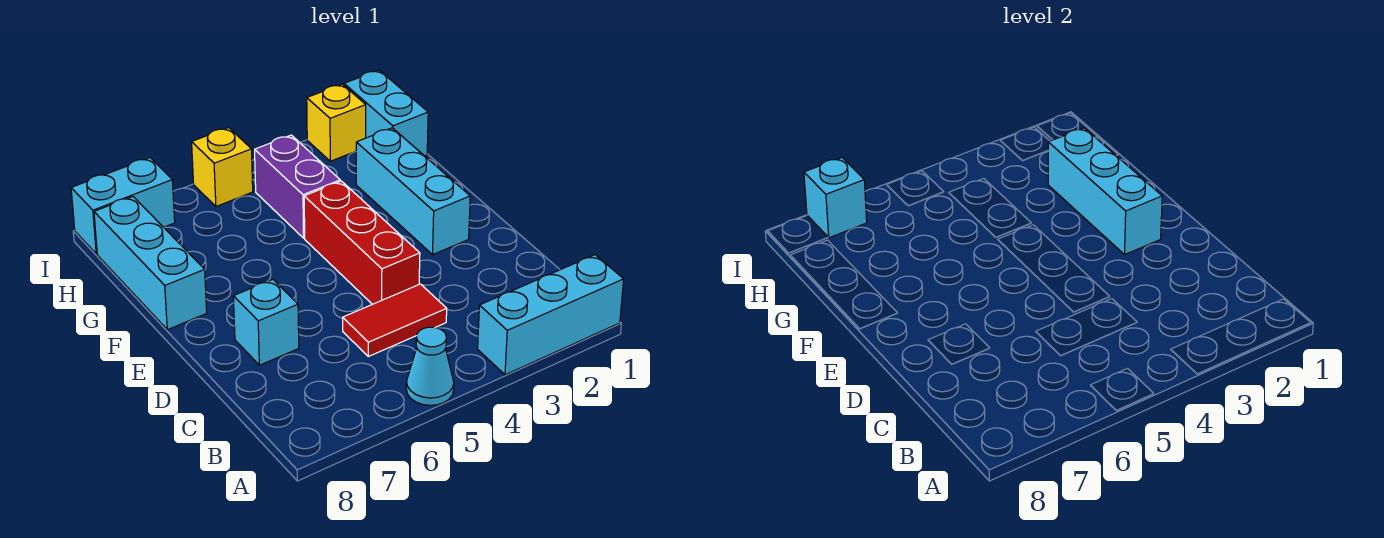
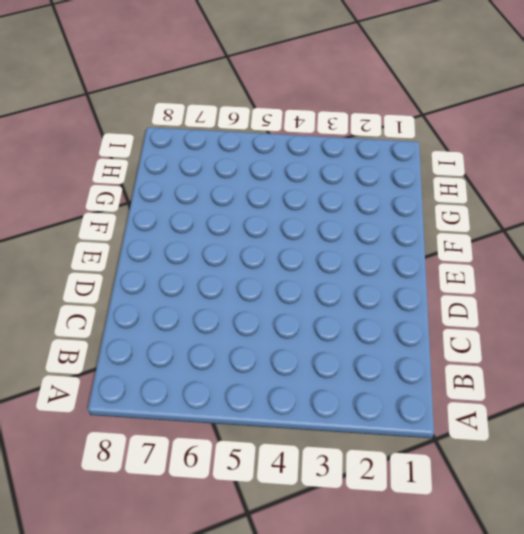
none -> cyan brick A1:A3 level 1
none -> cyan cone A5 level 1
none -> red tile C4:C5 level 1

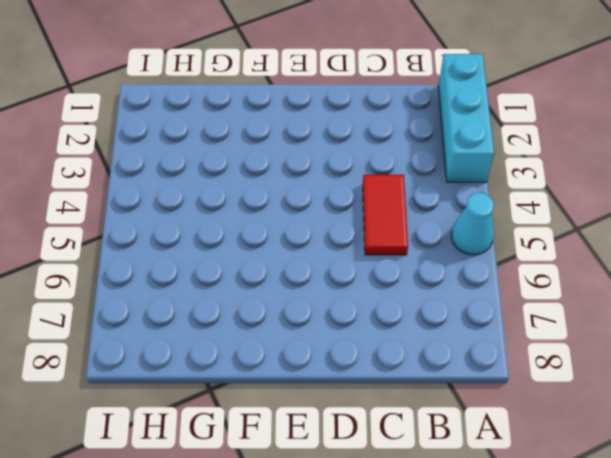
none -> red brick D4:F4 level 1
none -> cyan brick D7 level 1
none -> cyan brick E2:G2 level 1

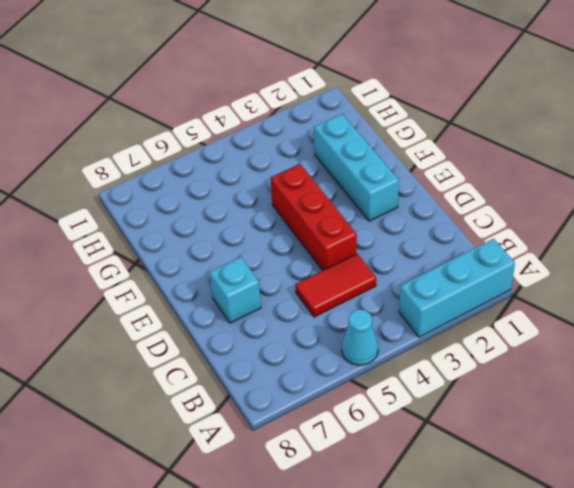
none -> cyan brick F8:H8 level 1
none -> purple brick G4:H4 level 1
none -> cyan brick H1:I1 level 1

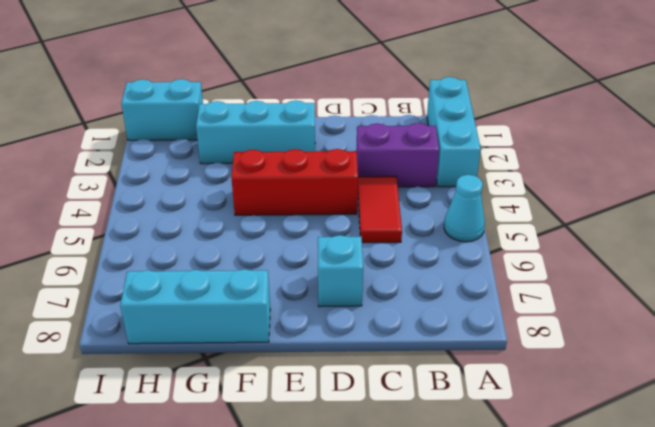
purple brick B3:C3 level 1 -> purple brick G4:H4 level 1
none -> yellow brick I2 level 1
none -> yellow brick I5 level 1
none -> cyan brick I7:I8 level 1

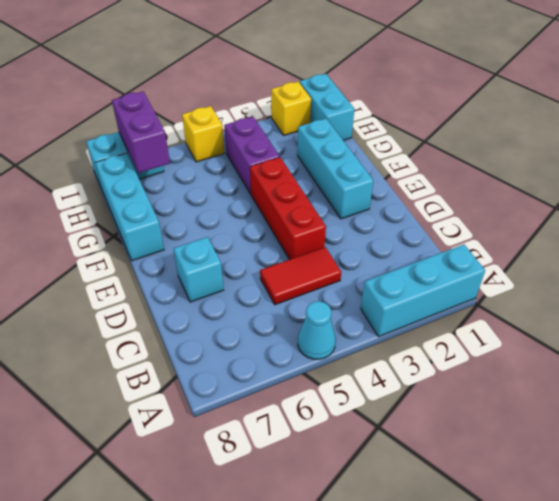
purple brick H7:I7 level 2 -> cyan brick I7 level 2
none -> cyan brick E2:G2 level 2

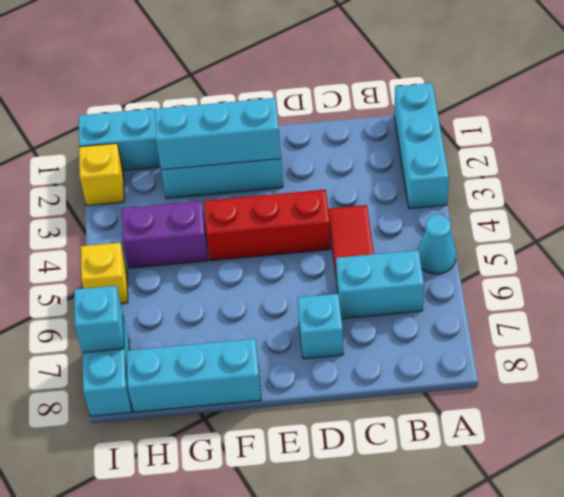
cyan brick B6:C6 level 1 -> none

